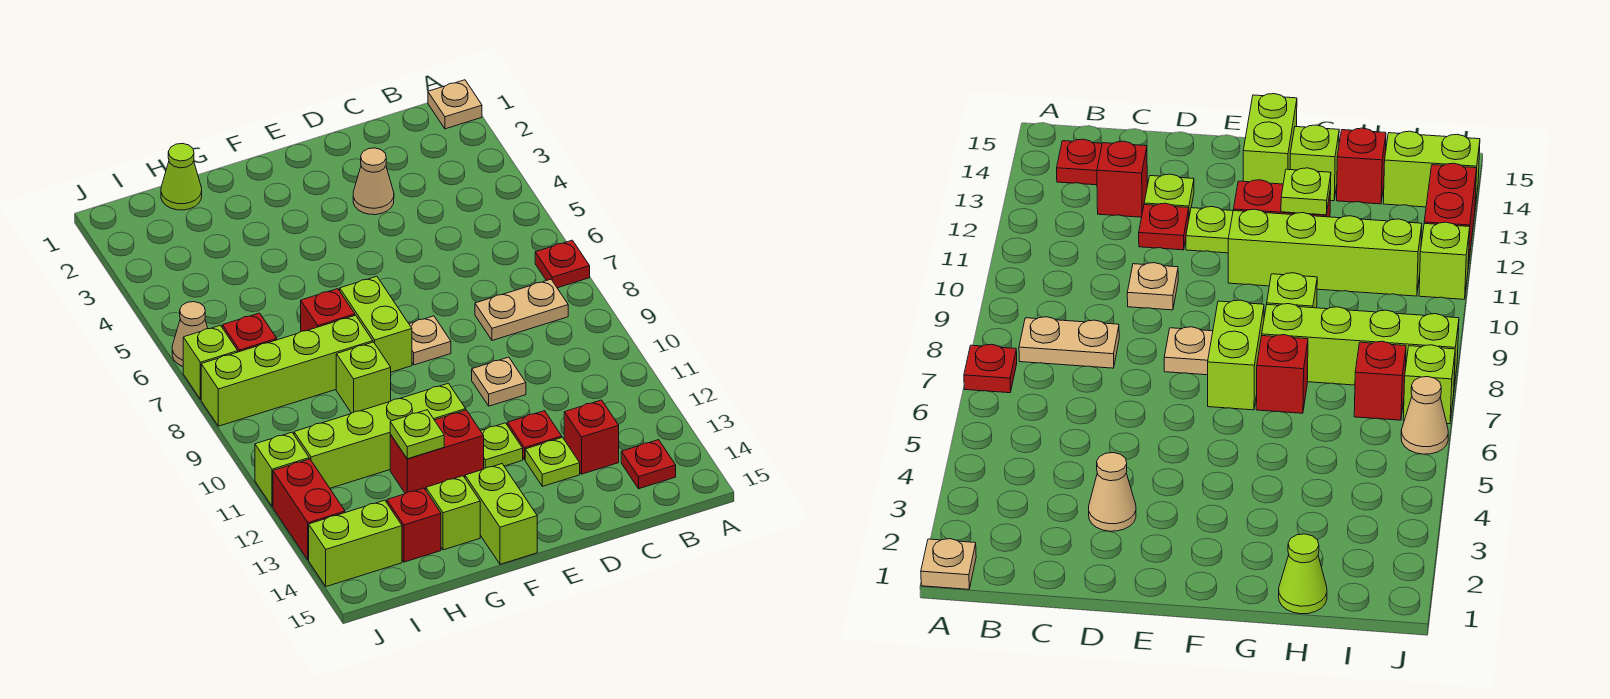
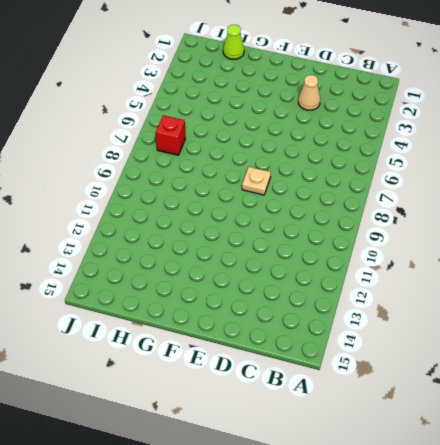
none -> tan plate A1 level 1
none -> red plate A7 level 1
none -> tan plate B8:C8 level 1

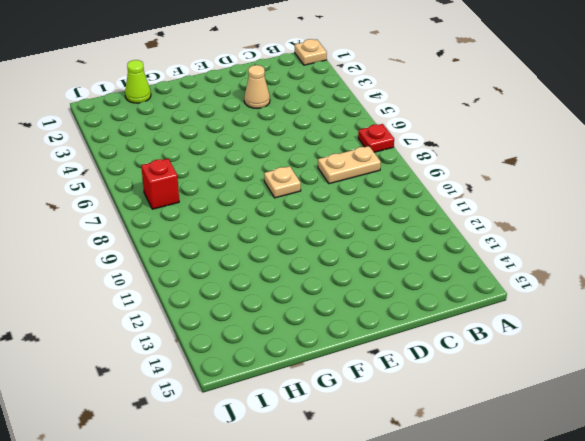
none -> red plate B14 level 1
none -> red brick C13 level 1
none -> tan plate D10 level 1

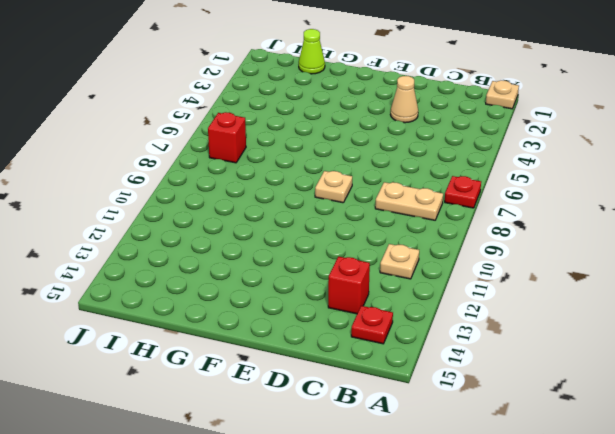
tan plate B11 level 1 -> tan plate D10 level 1
none -> red plate D12 level 1
none -> lime plate D13 level 1
none -> lime plate E12 level 1

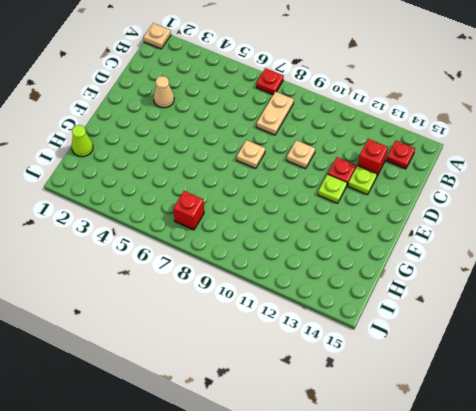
none -> lime brick F7:F8 level 1
none -> lime brick F11:I11 level 1
none -> red brick F12:G12 level 1

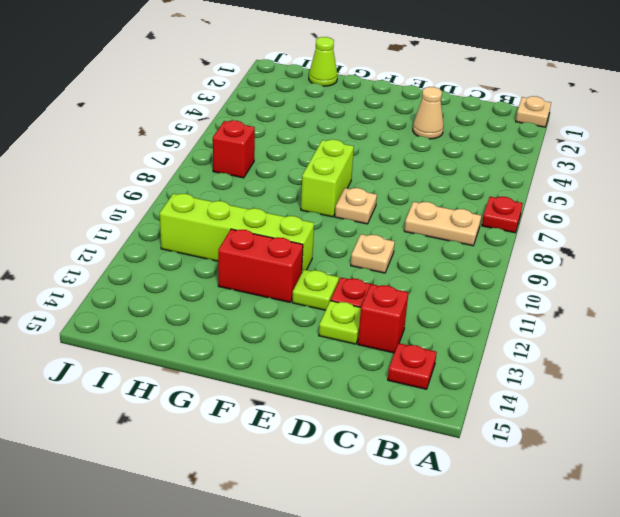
none -> lime brick F14:F15 level 1
none -> red brick G7 level 1
none -> lime brick G8:J8 level 1

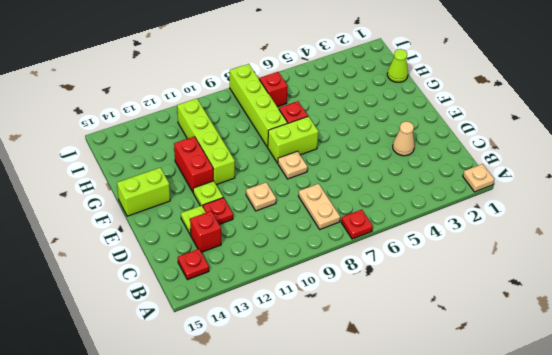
none -> lime brick G9 level 1
none -> lime brick G14 level 1
none -> red brick H14 level 1

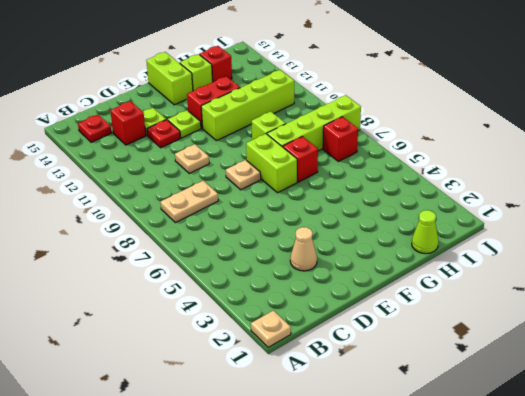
none -> red plate A7 level 1
none -> lime brick I14:J14 level 1
none -> tan cone J6 level 1

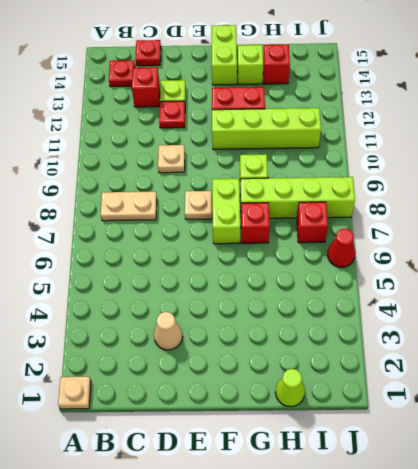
red plate C15 level 1 -> red plate A7 level 1
red cone J6 level 1 -> tan cone J6 level 1
none -> lime plate E12 level 1
none -> lime brick I14:J14 level 1
none -> lime brick J7 level 1

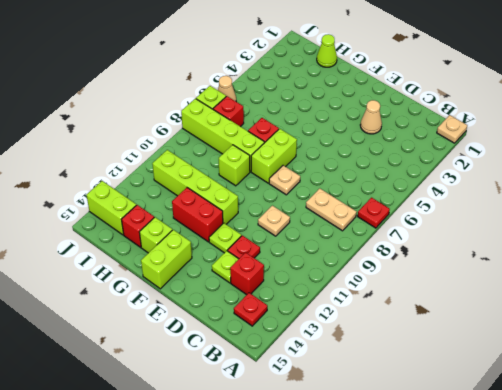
none -> lime brick J11 level 1
none -> red brick J12:J13 level 1
none -> lime plate G12 level 2

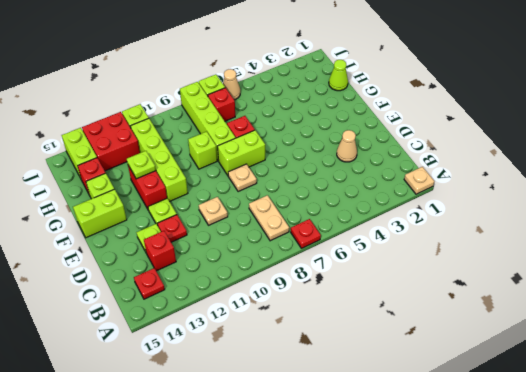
red brick I12:J13 level 1 -> red brick J12:J13 level 1

